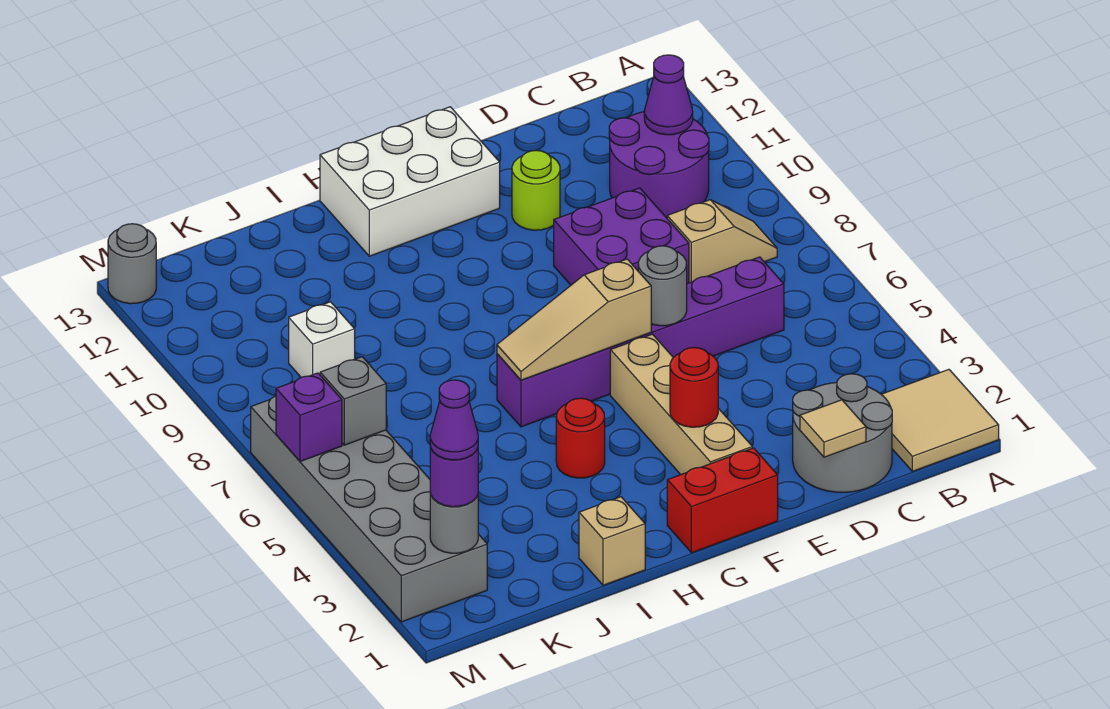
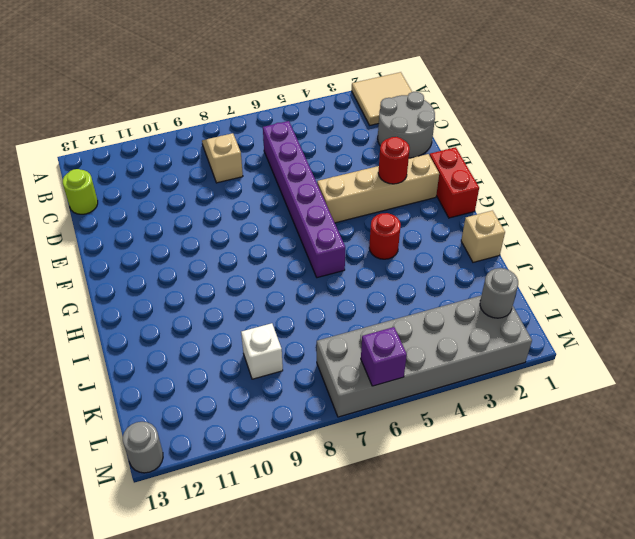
lime round brick C13 level 1 -> lime round brick E11 level 1
none -> purple round brick B10:C11 level 1
none -> purple brick D8:E9 level 1
none -> white brick F12:H13 level 1

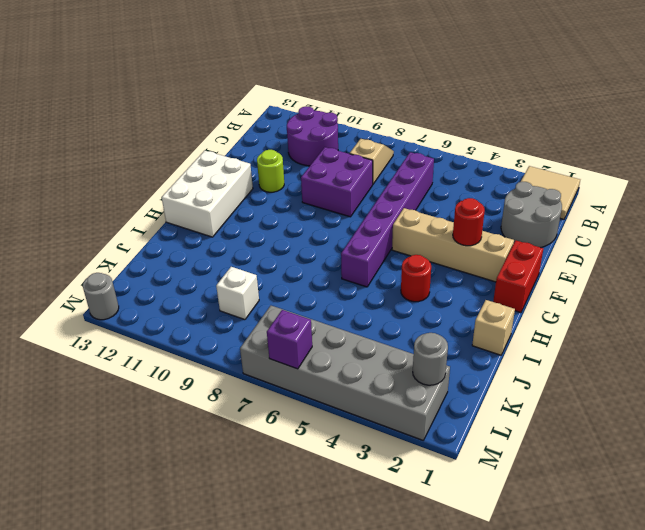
none -> purple cone B11 level 2
none -> tan tile D1 level 2
none -> grey round brick E6 level 2

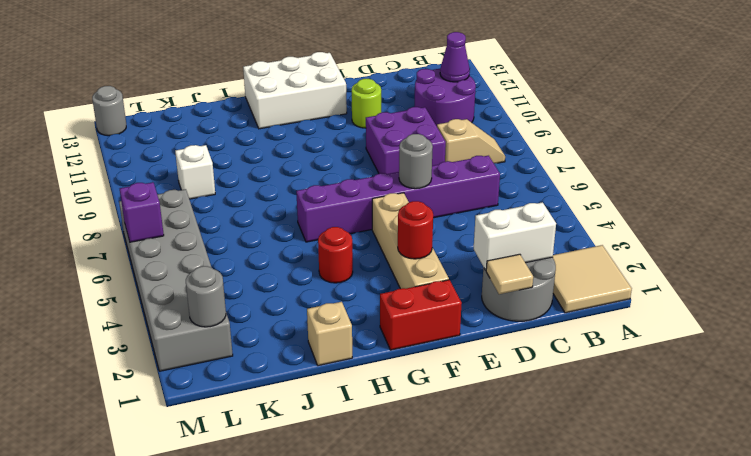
white brick C2:D2 level 2 -> none
none -> tan slope F6:H6 level 2 top F
none -> grey brick L6 level 2
none -> purple round brick L2 level 3

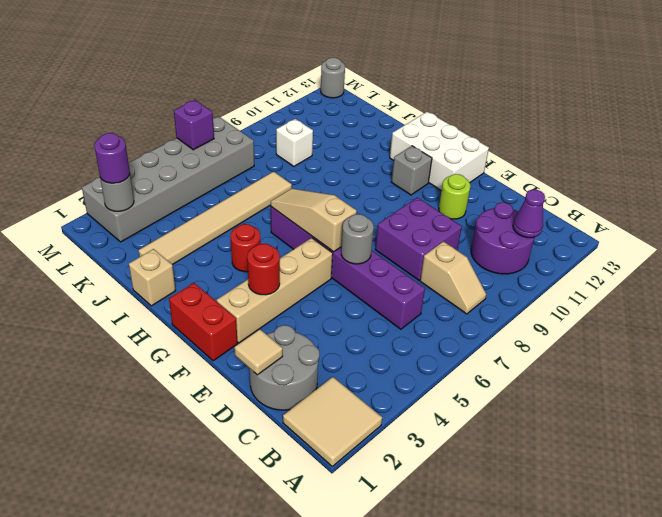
grey brick G11 level 1 -> grey brick L6 level 2
tan tile J2:J7 level 1 -> none
none -> purple cone L2 level 4

